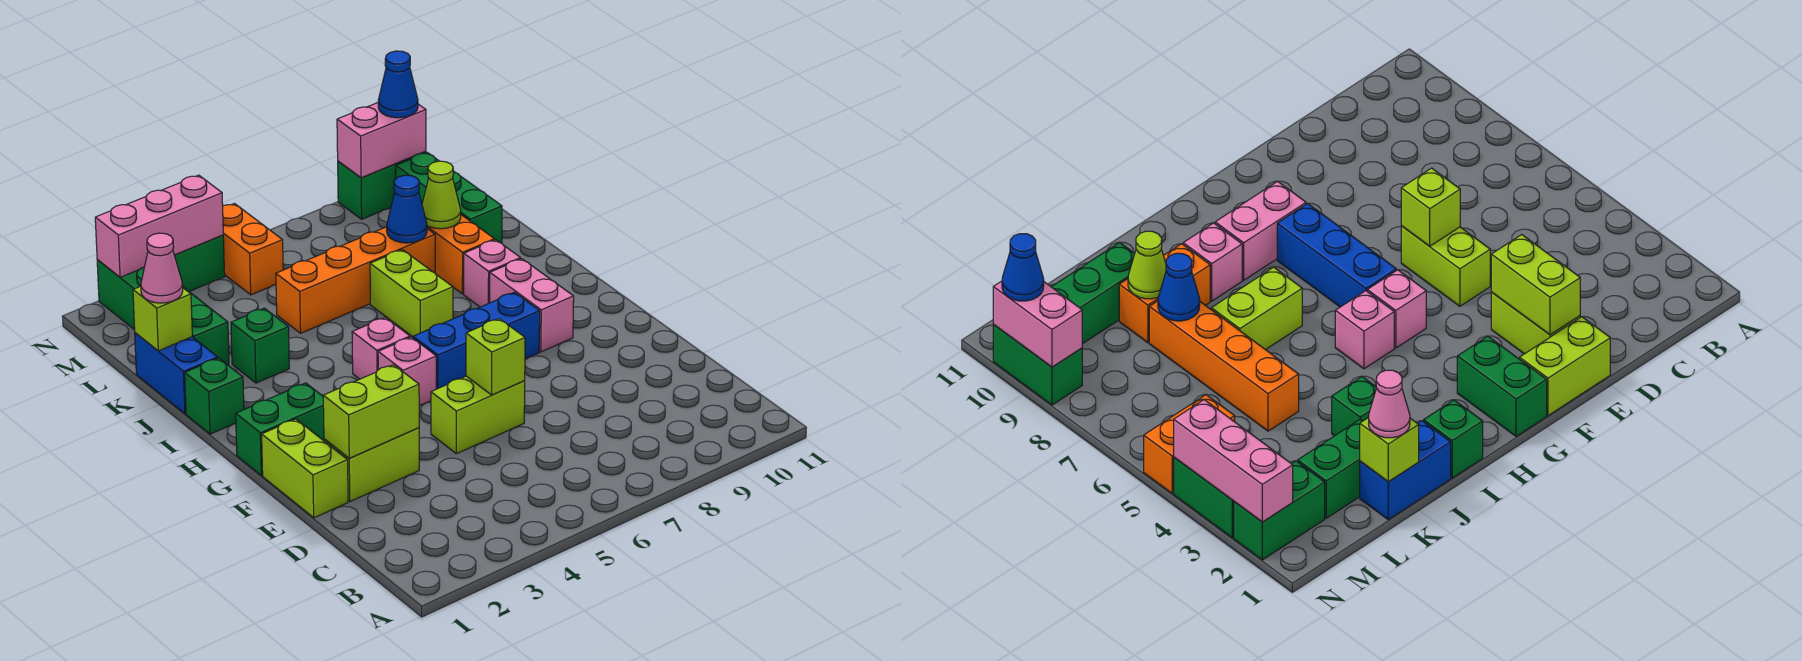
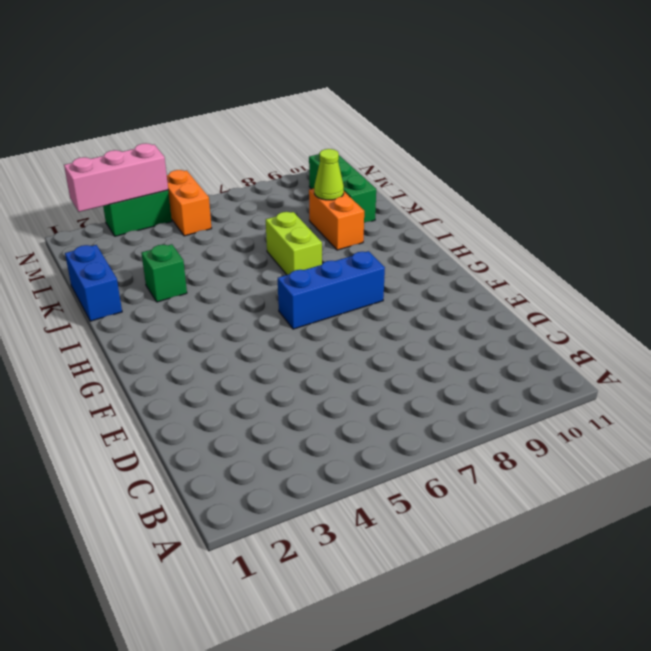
none -> lime brick E1:F1 level 1
none -> lime brick E2:E3 level 1
none -> lime brick E5:E6 level 1
none -> green brick G1:G2 level 1

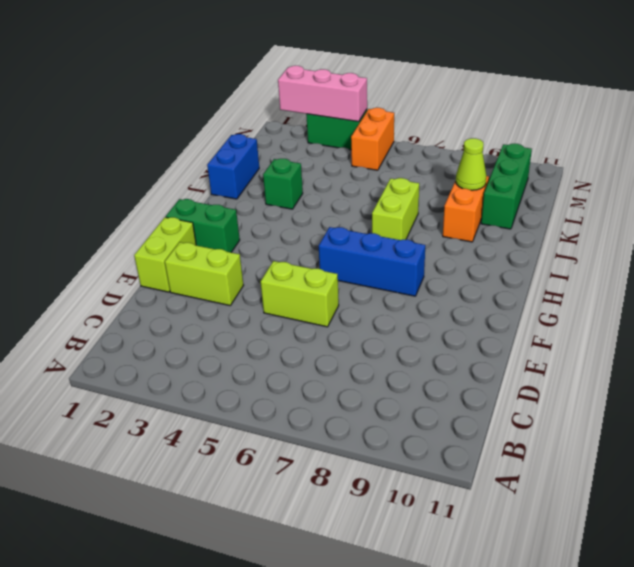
none -> pink brick G5 level 1
none -> pink brick G9:H9 level 1
none -> pink brick H5 level 1
none -> green brick I1 level 1

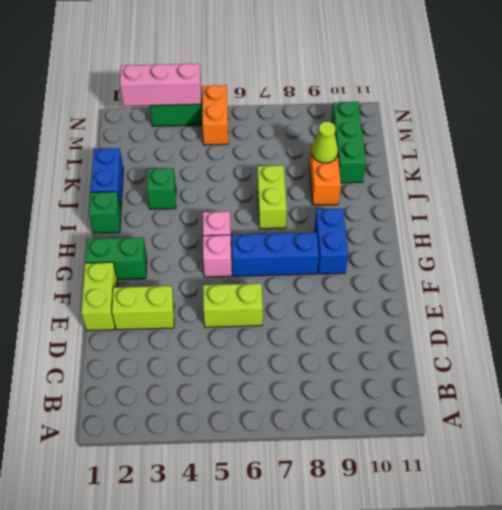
blue brick G9:H9 level 1 -> pink brick G9:H9 level 1
none -> pink brick I9 level 1
none -> green brick K2:L2 level 1
none -> orange brick K5:K8 level 1
none -> green brick M2:N2 level 1

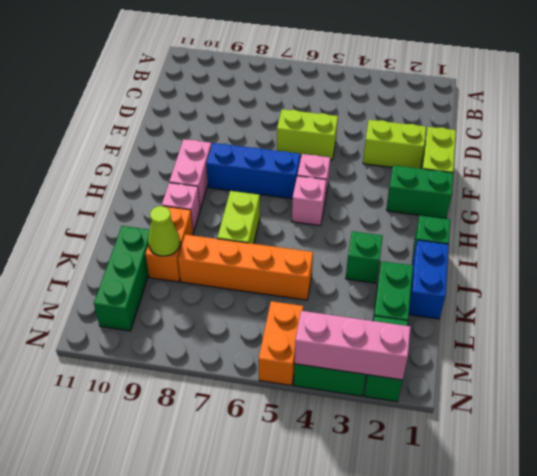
none -> green brick N9:N10 level 1
none -> lime brick E2:E3 level 2
none -> lime brick E6 level 2
none -> lime brick K1 level 2

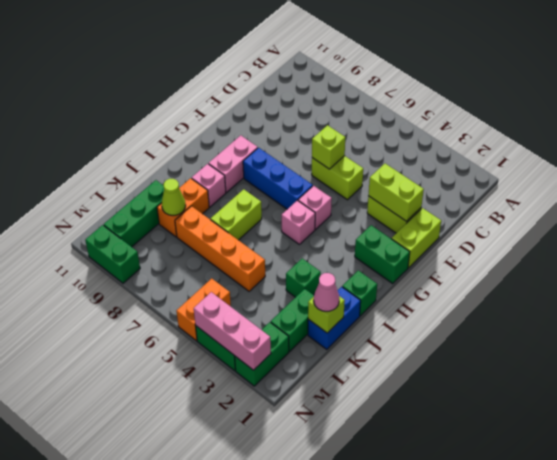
none -> blue cone K8 level 2
none -> pink brick N9:N10 level 2
none -> blue cone N10 level 3

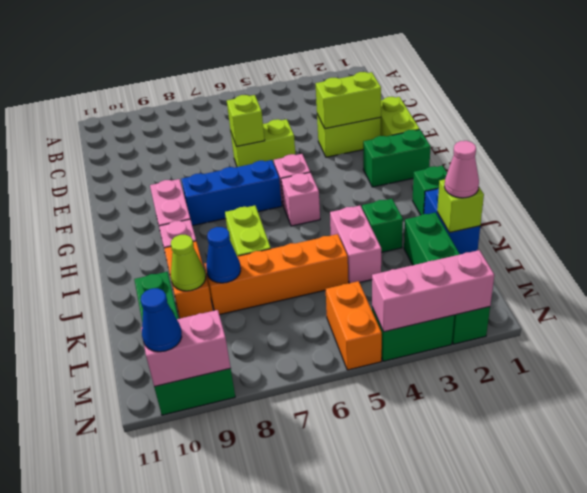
pink brick J4:K4 level 1 -> none

